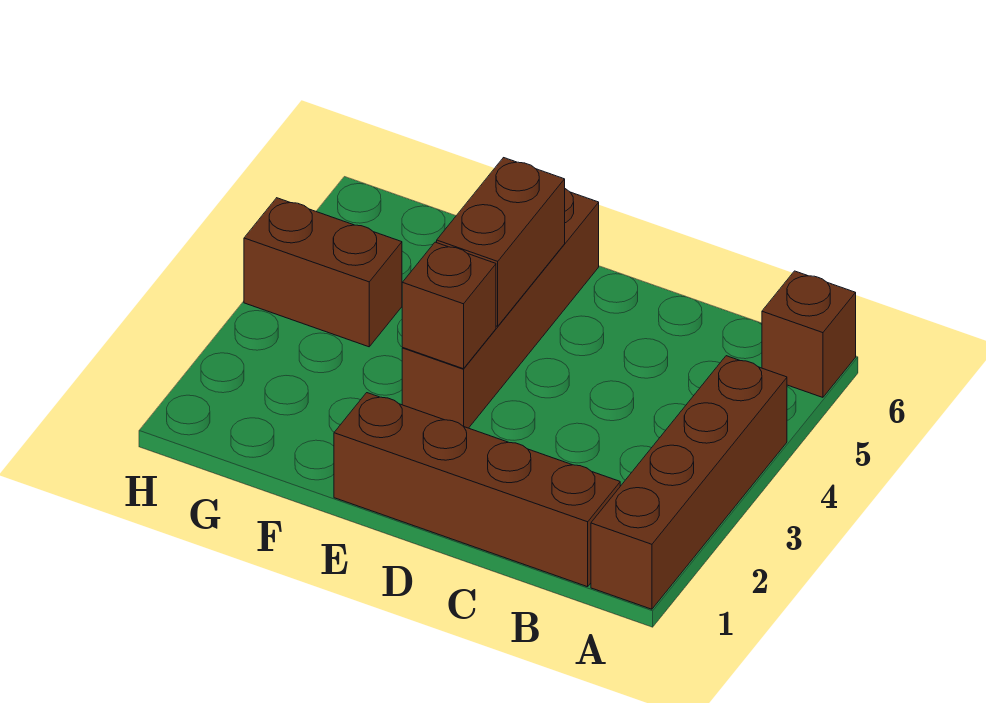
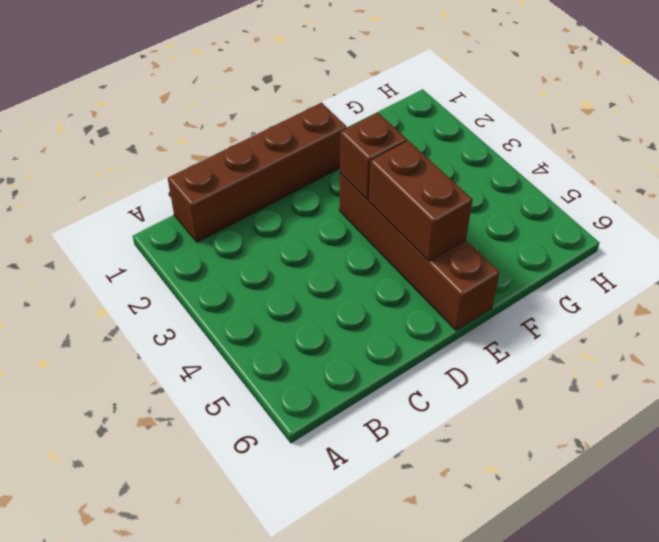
none -> brown brick A1:A4 level 1
none -> brown brick A6 level 1

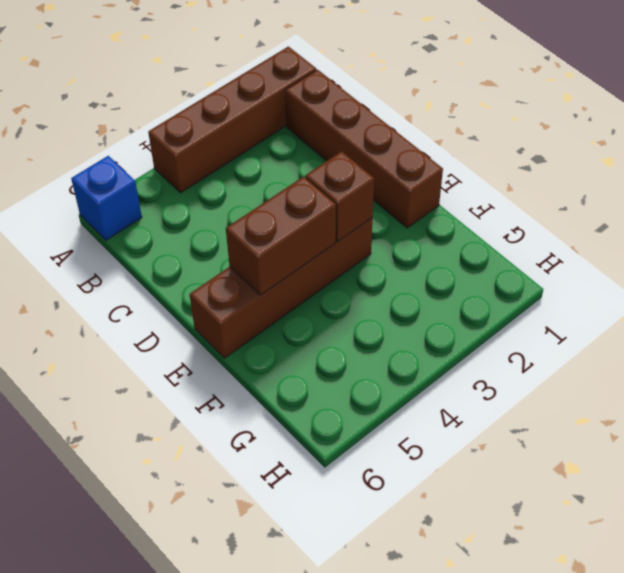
blue brick A6 level 1 -> brown brick A6 level 1
none -> brown brick G4:H4 level 1

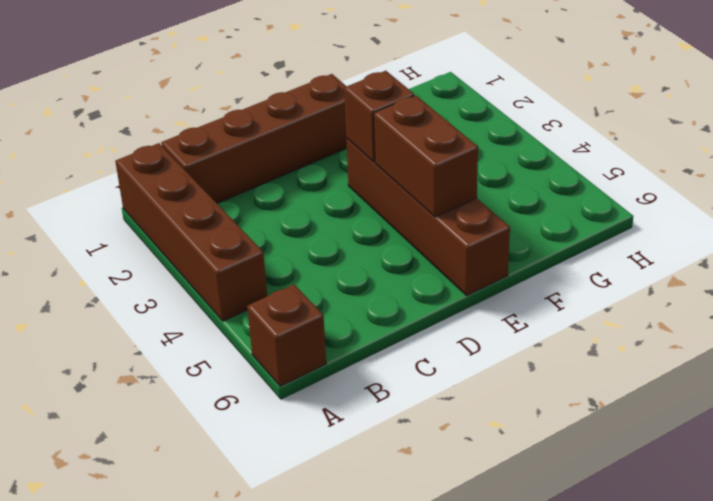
none -> brown brick G4:H4 level 1

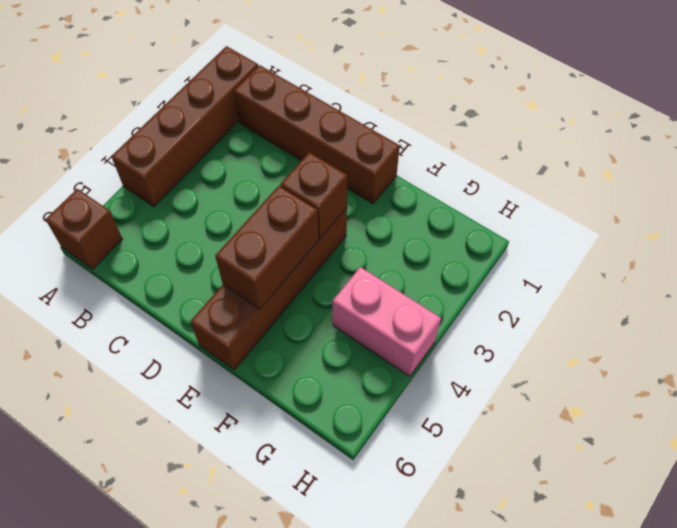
pink brick G4:H4 level 1 -> brown brick G4:H4 level 1

